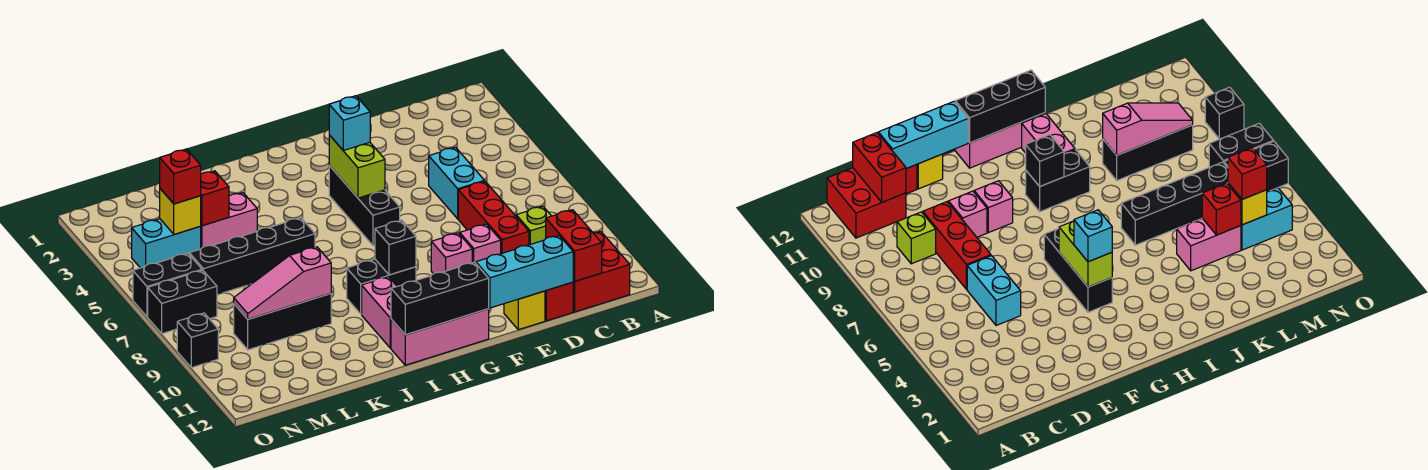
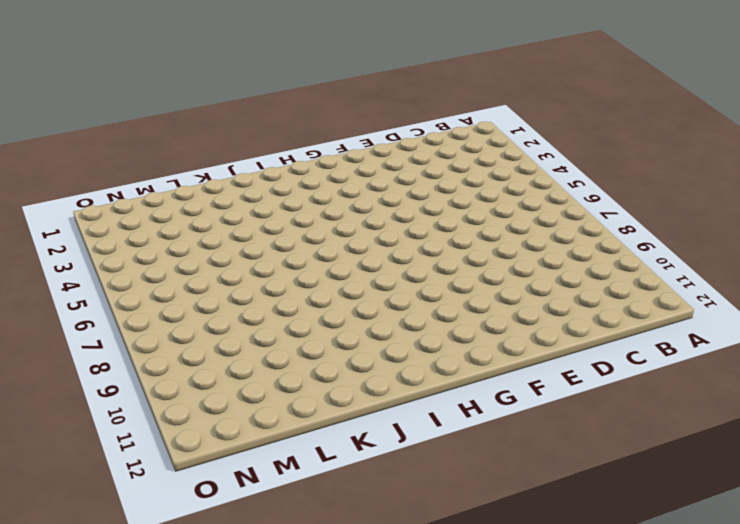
none -> red brick B11:C12 level 1
none -> lime brick C9 level 1
none -> cyan brick D5:D6 level 1

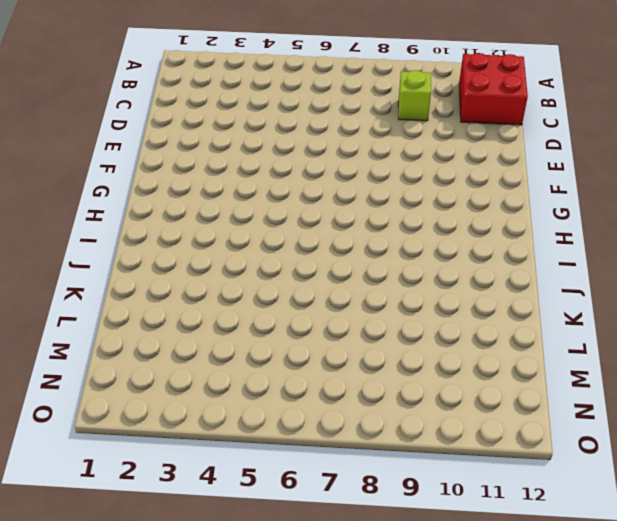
none -> cyan brick D5:D6 level 1
none -> red brick D7:D9 level 1
none -> red brick D12 level 1

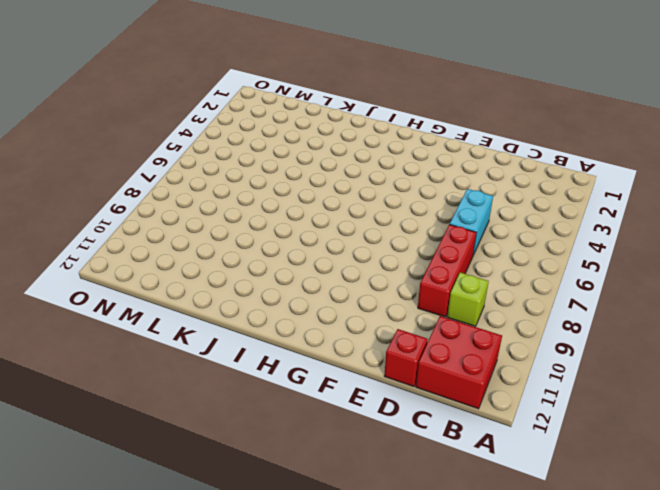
none -> pink brick E9 level 1
none -> yellow brick E12 level 1
none -> pink brick F9 level 1

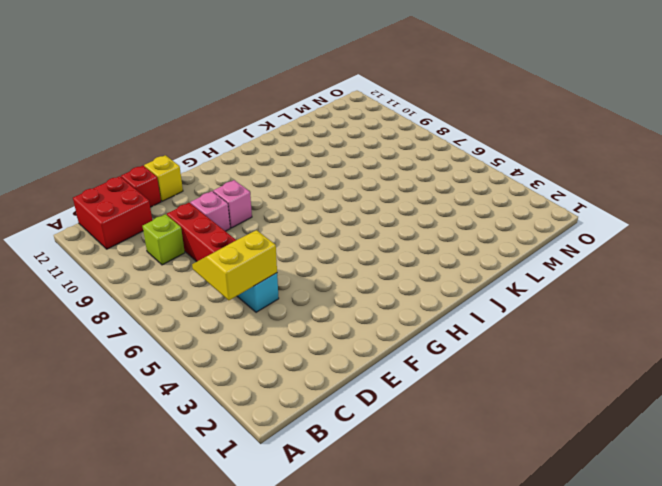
yellow slope C5:D6 level 2 top 5 -> none
none -> black brick G4:G6 level 1
none -> pink brick G12:I12 level 1
none -> black brick H9:I9 level 1

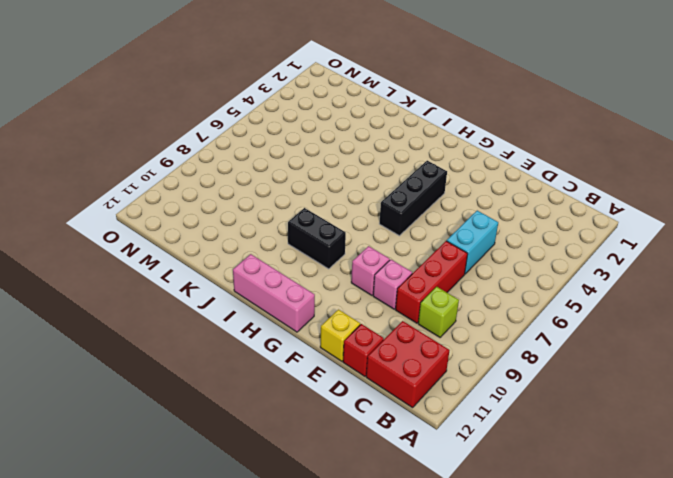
none -> pink brick I10:I11 level 1
none -> black brick J6:M6 level 1
none -> pink brick K4:L4 level 1

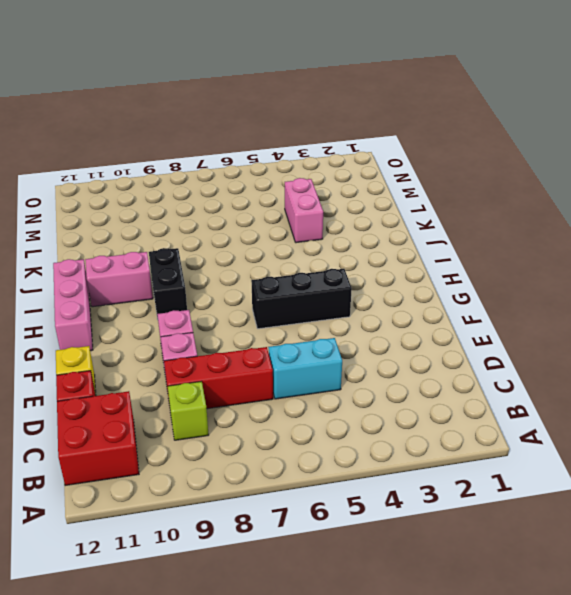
none -> black brick J6:M6 level 1
none -> black brick K9:M9 level 1
none -> cyan brick M4:N4 level 1

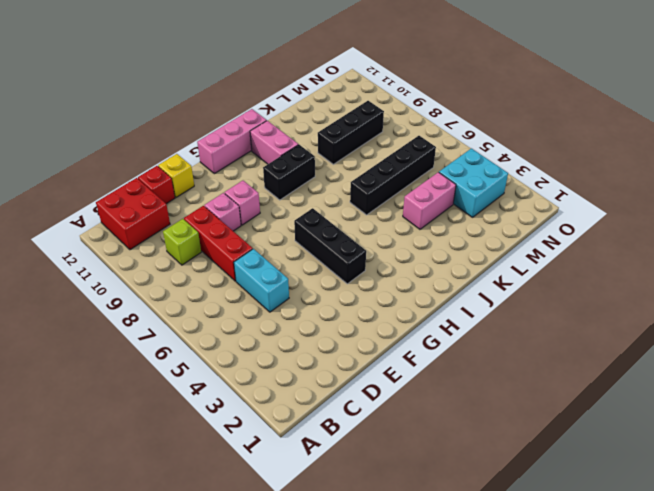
cyan brick M3:N4 level 1 -> cyan brick M4:N4 level 1
none -> black brick N6:O6 level 1
none -> black brick N7:O7 level 1
none -> black brick O9 level 1

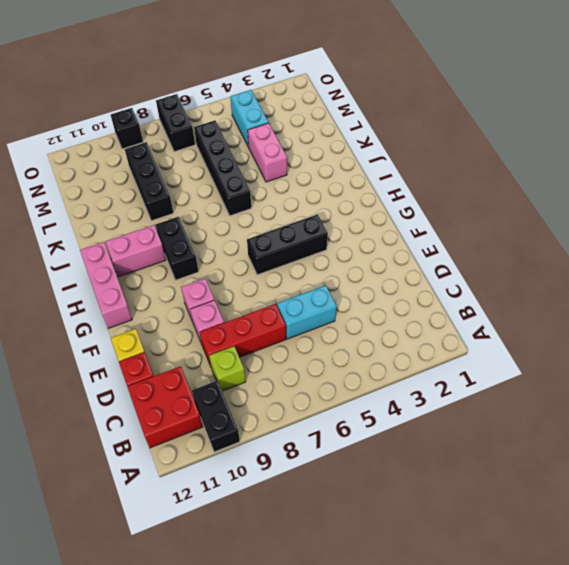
black brick A10:B10 level 1 -> black brick N6:O6 level 1
none -> red brick C11:C12 level 2
none -> cyan brick D12:F12 level 2
none -> lime brick G4:G5 level 2

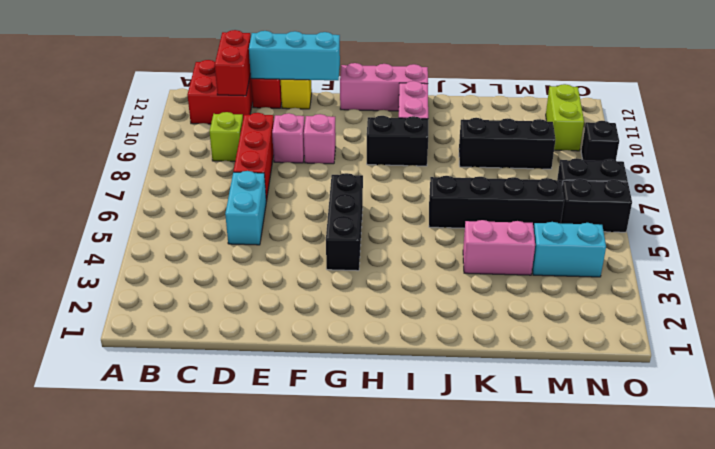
lime brick N10:N11 level 1 -> lime brick G4:G5 level 2
none -> black brick G12:I12 level 2
none -> black brick H9 level 2
none -> pink slope K9:M9 level 2 top K

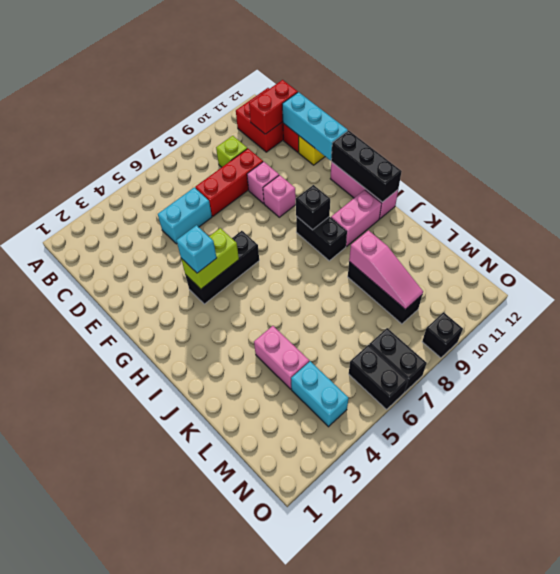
none -> black brick J6:M6 level 1
none -> red brick L4 level 2
none -> yellow brick M4 level 2

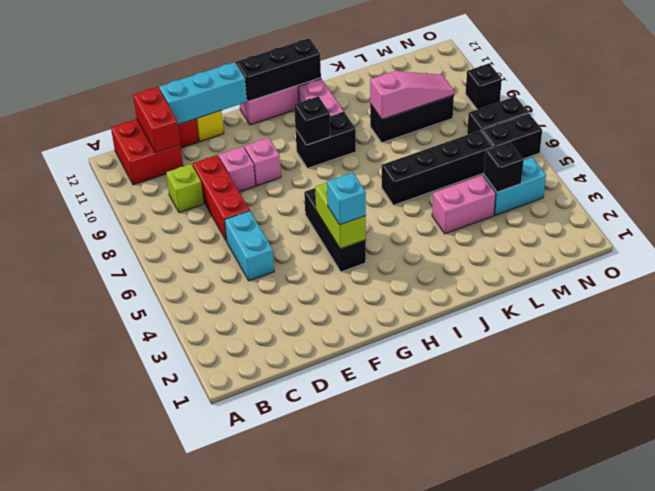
black brick M4 level 2 -> yellow brick M4 level 2
none -> red brick L4 level 2
none -> red brick M4 level 3

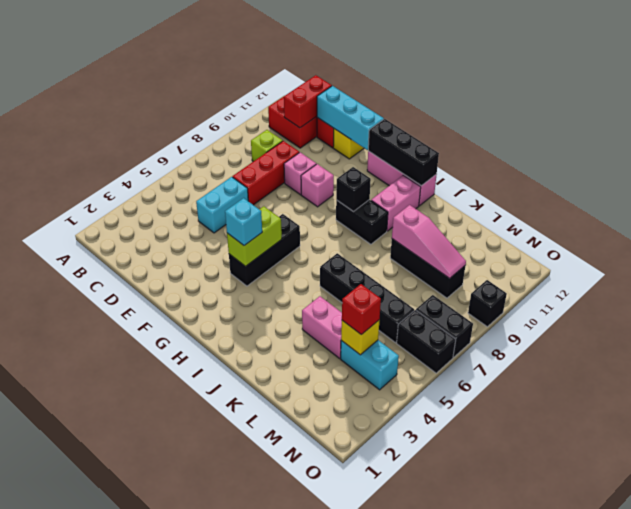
none -> red brick L4 level 2

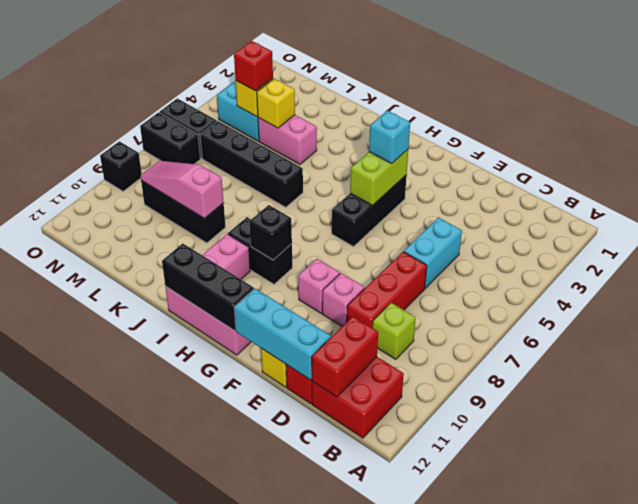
yellow brick L4 level 2 -> red brick L4 level 2

